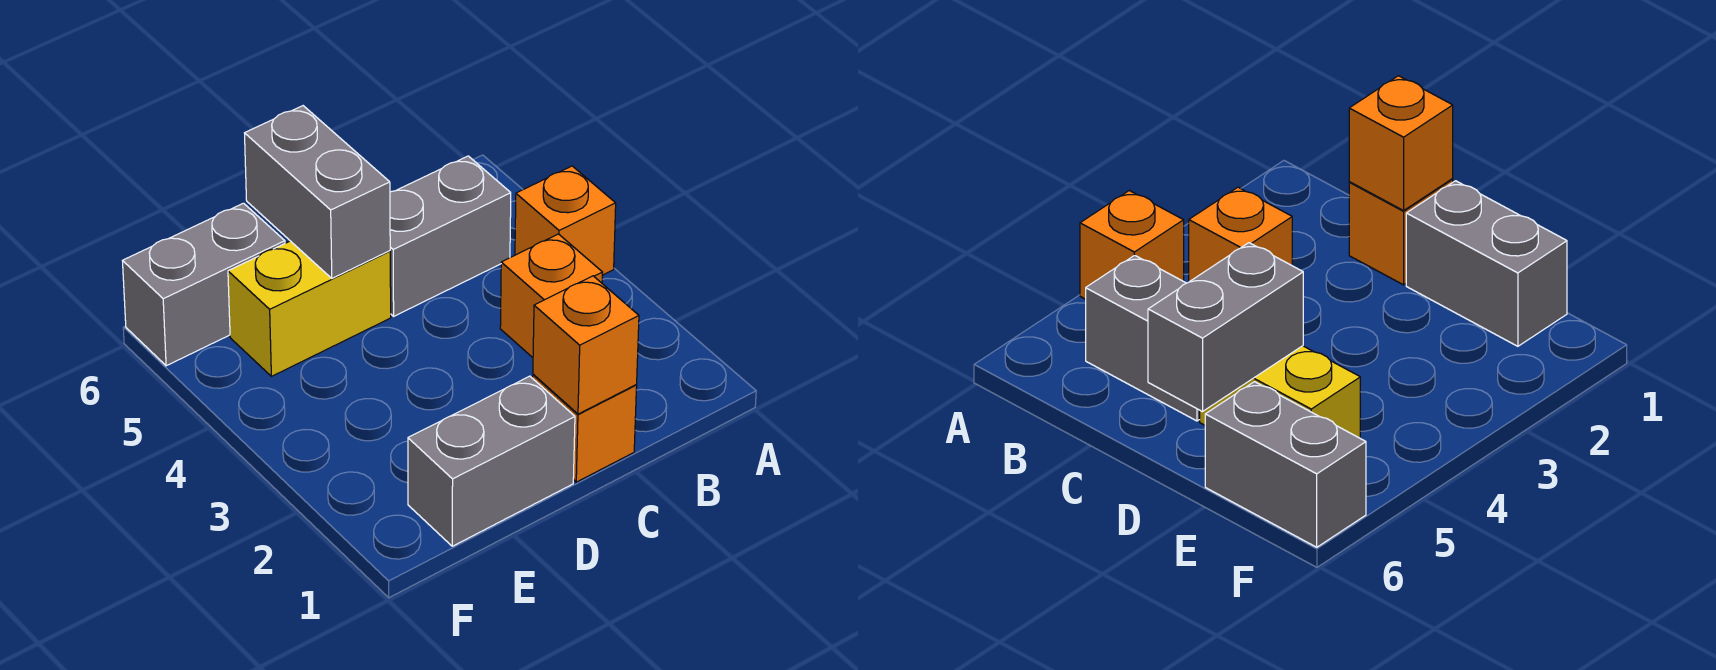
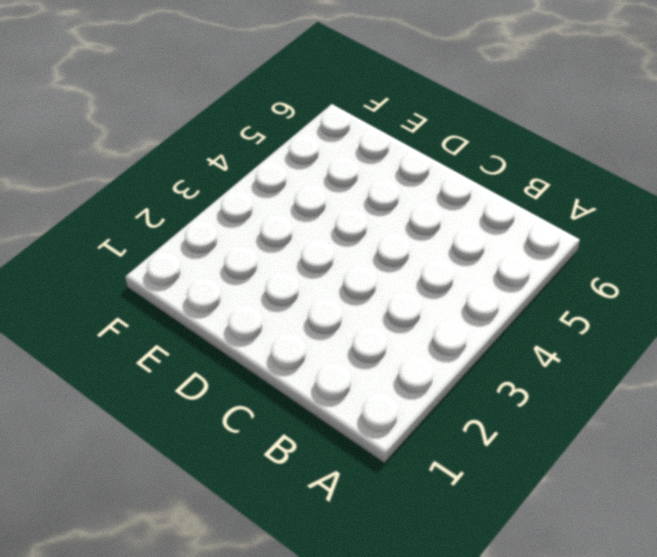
none -> orange brick A4 level 1
none -> orange brick B3 level 1

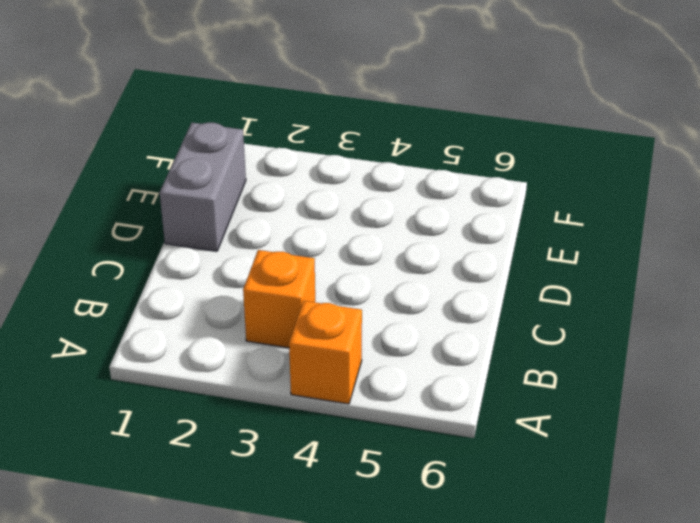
none -> grey brick B5:C5 level 1
none -> orange brick C1 level 1

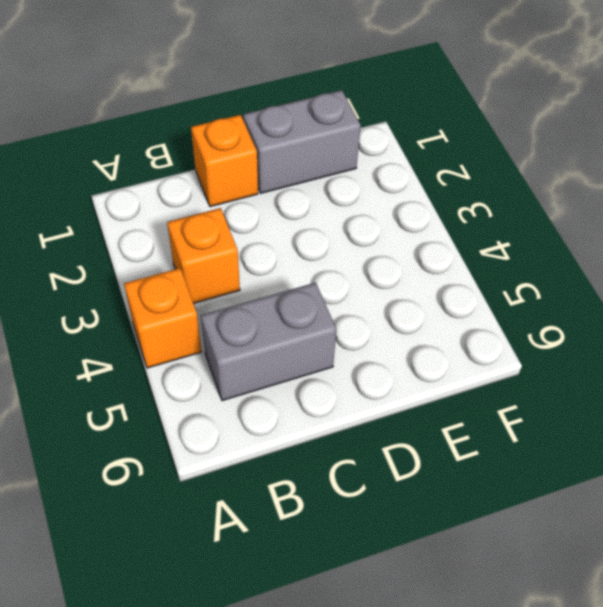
none -> yellow brick D5:E5 level 1
none -> grey brick E6:F6 level 1

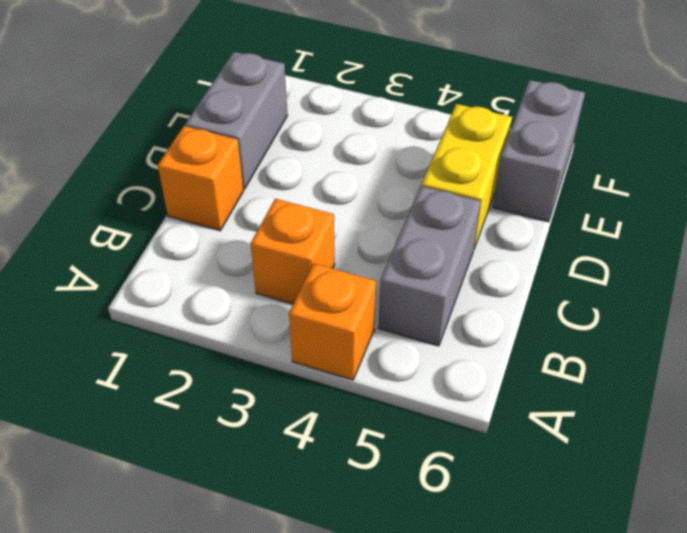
none -> orange brick C1 level 2
none -> grey brick D5:D6 level 2

